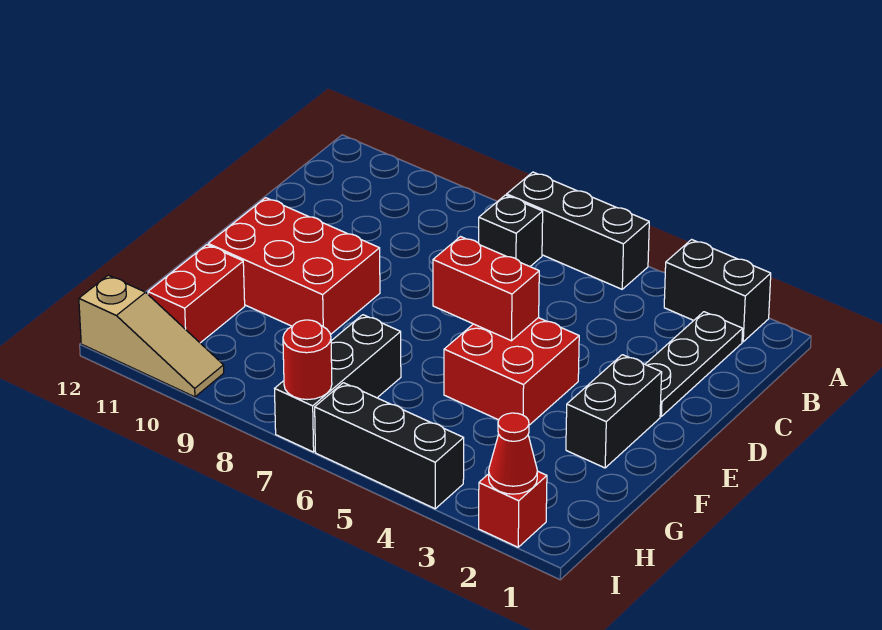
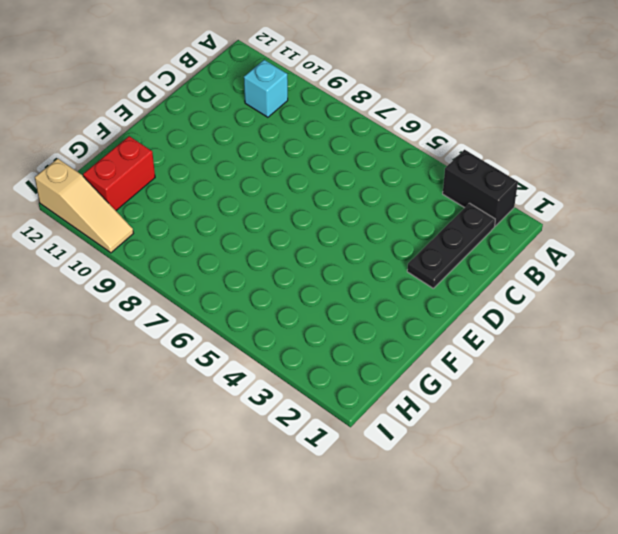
cyan brick B10 level 1 -> none
none -> black brick A5:A7 level 1
none -> black brick B7 level 1
none -> black brick E2:F2 level 1

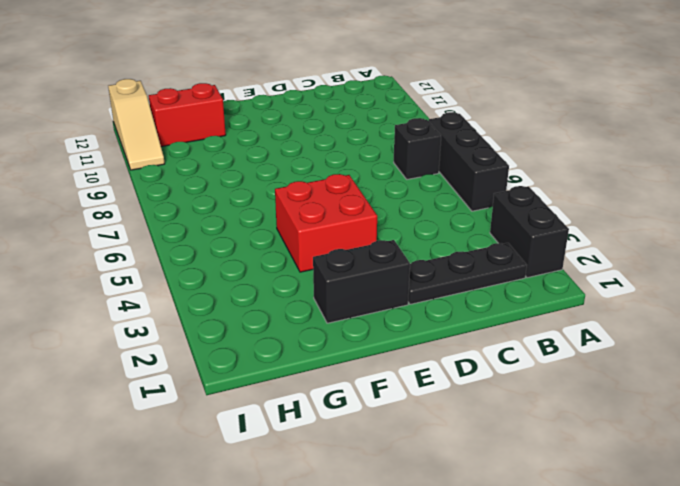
none -> red brick E9:F11 level 1
none -> black brick G7:I7 level 1
none -> red brick I2 level 1

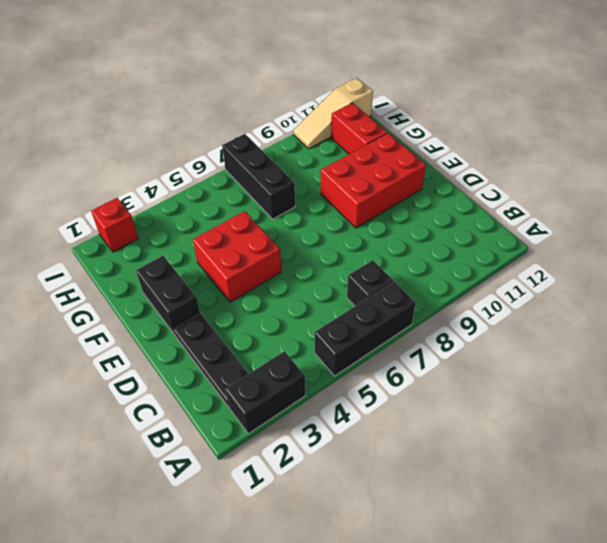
none -> black brick I4:I6 level 1
none -> red brick E5:E6 level 2
none -> red cone I2 level 2

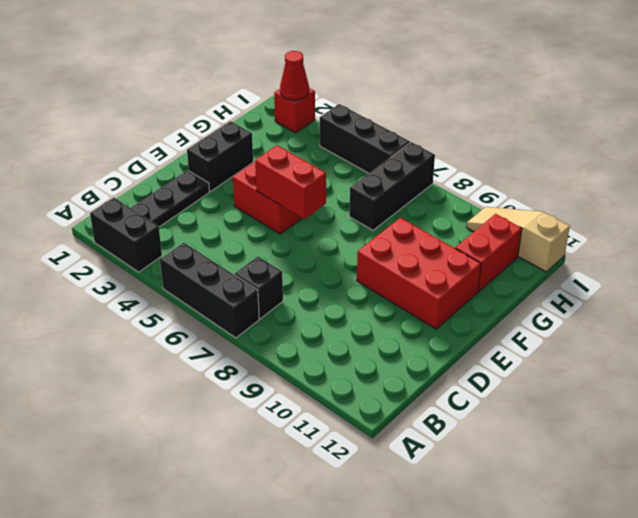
none -> red round brick I7 level 2

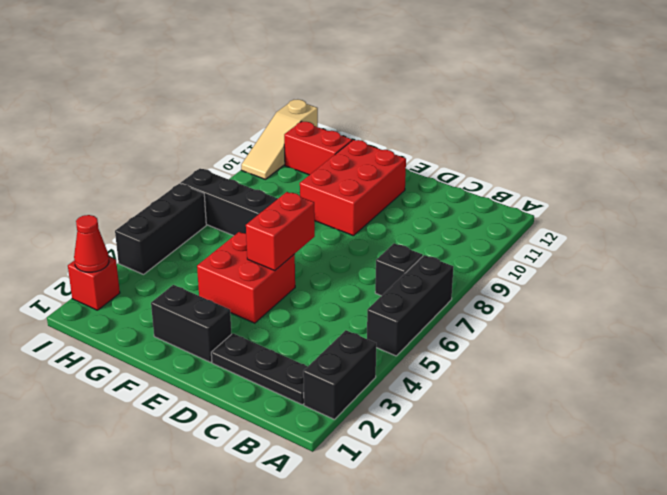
none -> red round brick I7 level 2

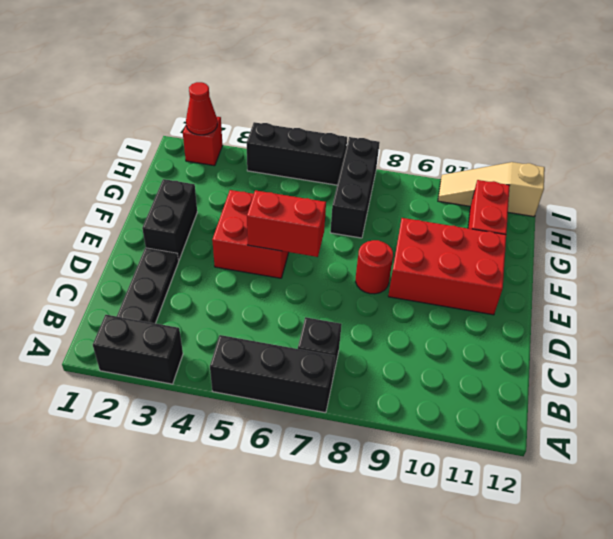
red round brick E8 level 1 -> red round brick I7 level 2

